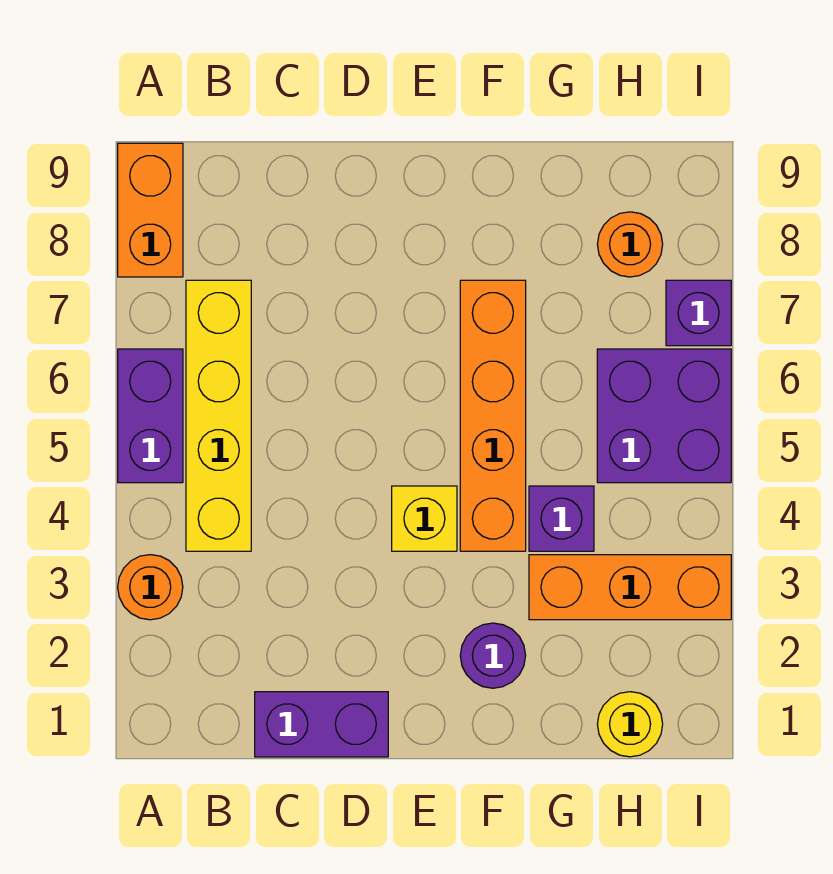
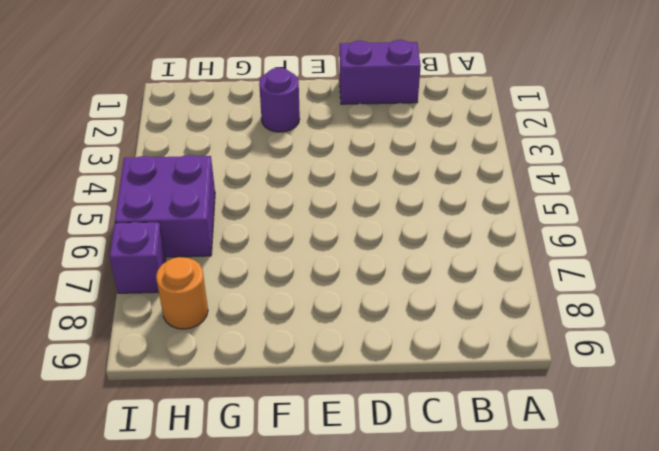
none -> orange round brick A3 level 1
none -> purple brick A5:A6 level 1
none -> orange brick A8:A9 level 1

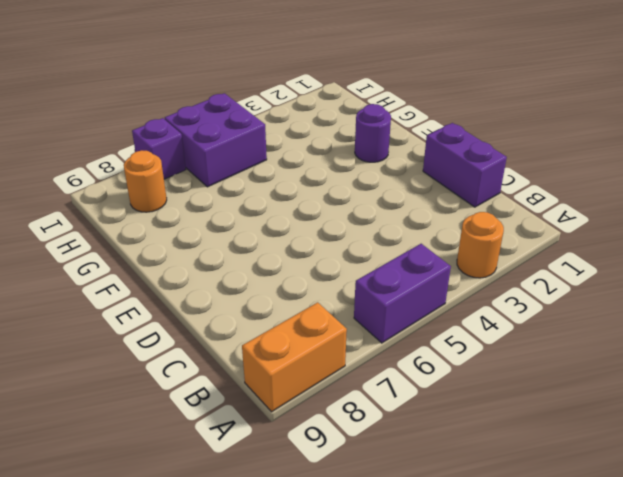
none -> yellow brick B4:B7 level 1
none -> yellow brick E4 level 1
none -> orange brick F4:F7 level 1

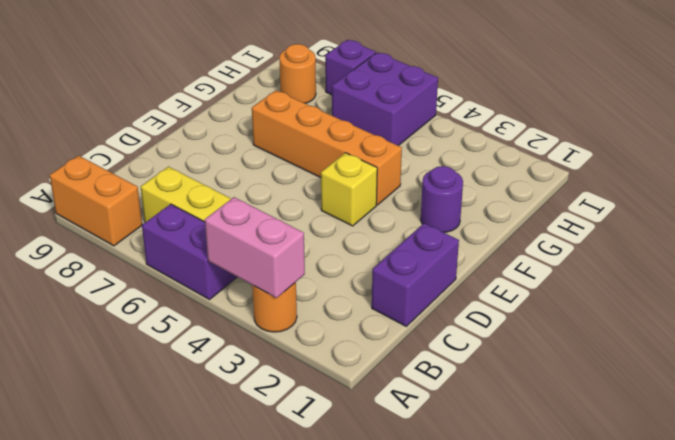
pink brick A3:A4 level 2 -> none
none -> orange brick G3:I3 level 1
none -> purple brick G4 level 1
none -> yellow round brick H1 level 1

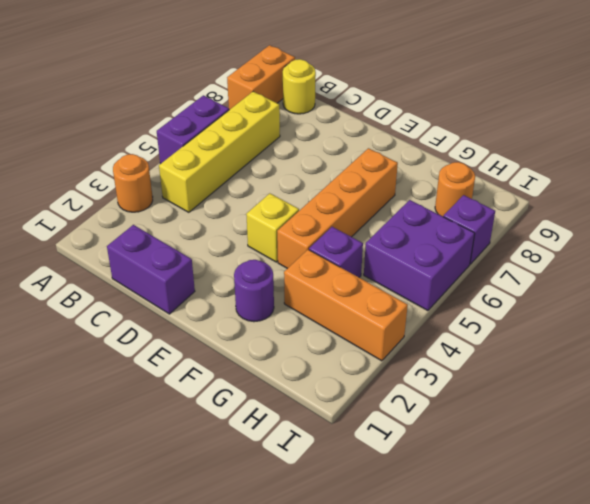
yellow round brick B9 level 1 -> yellow round brick H1 level 1

